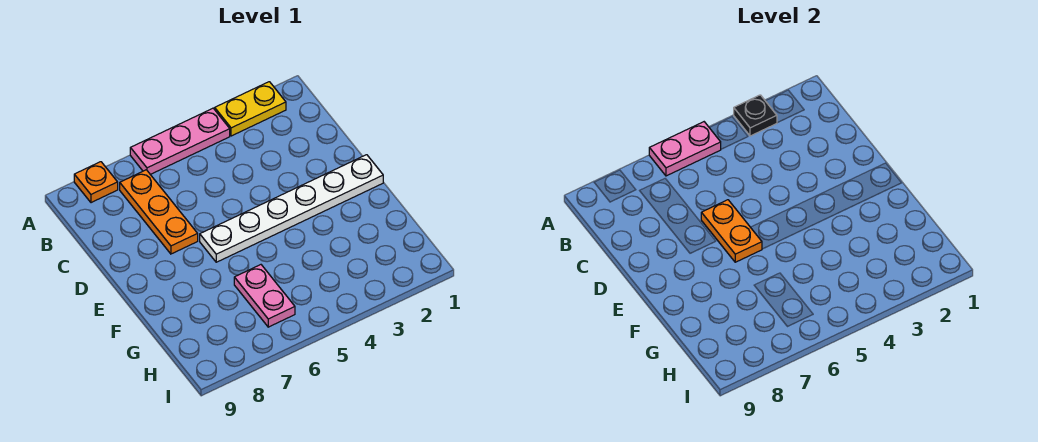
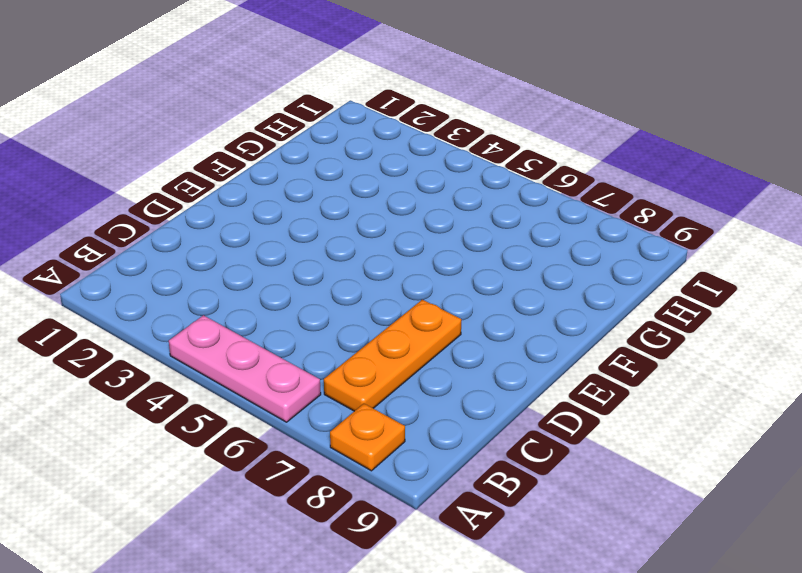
none -> yellow plate A2:A3 level 1
none -> white plate E1:E6 level 1

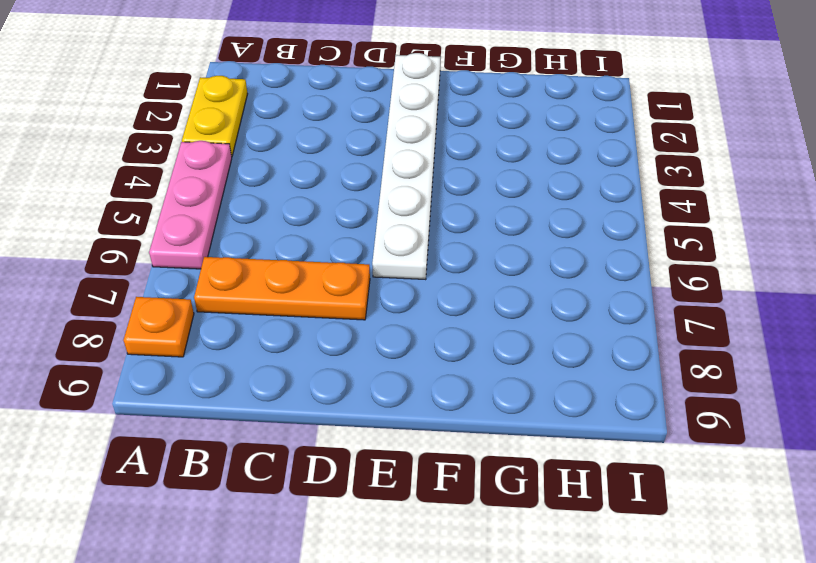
none -> pink plate G6:H6 level 1
none -> black plate A3 level 2

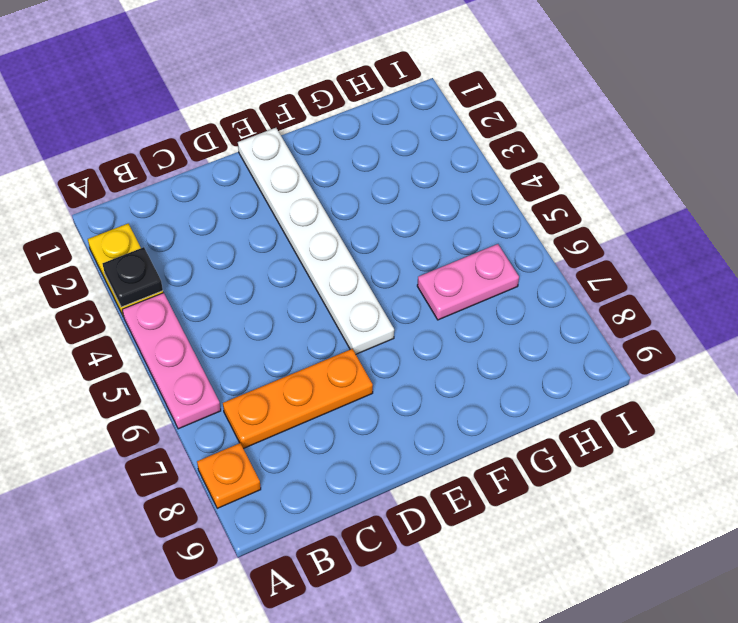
none -> pink plate A5:A6 level 2
none -> orange plate D6:E6 level 2

